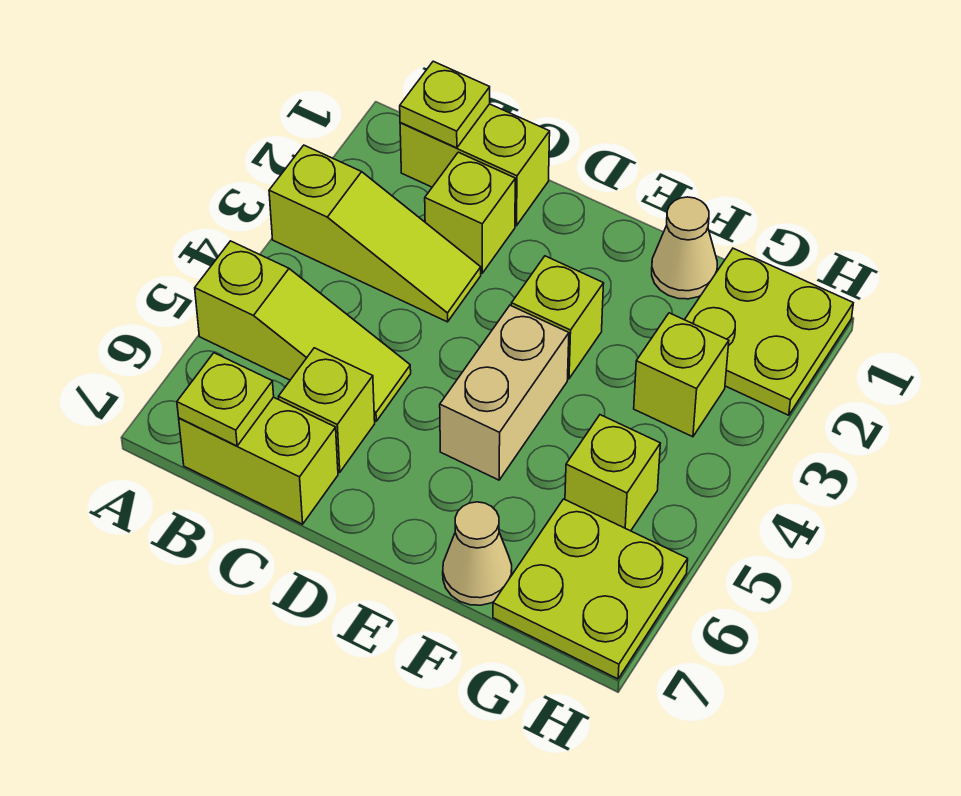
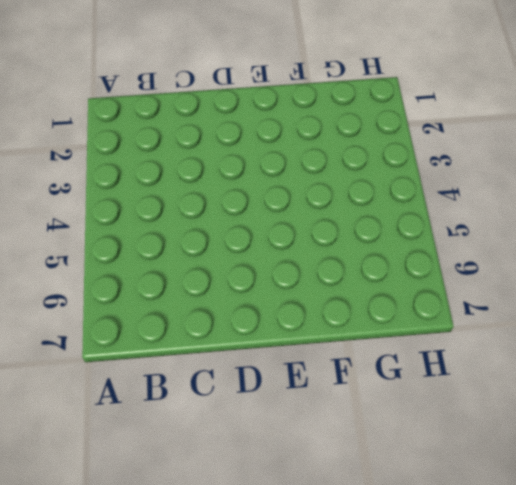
none -> lime slope A3:C3 level 1 top A
none -> lime slope A5:C5 level 1 top A
none -> lime brick B1:C1 level 1

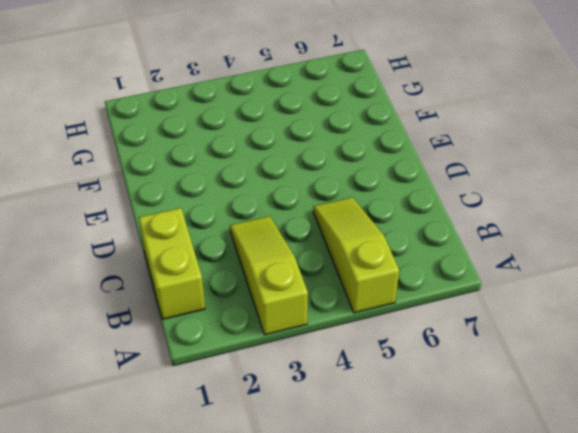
none -> lime brick B7:C7 level 1
none -> lime brick C2 level 1
none -> lime brick C6 level 1

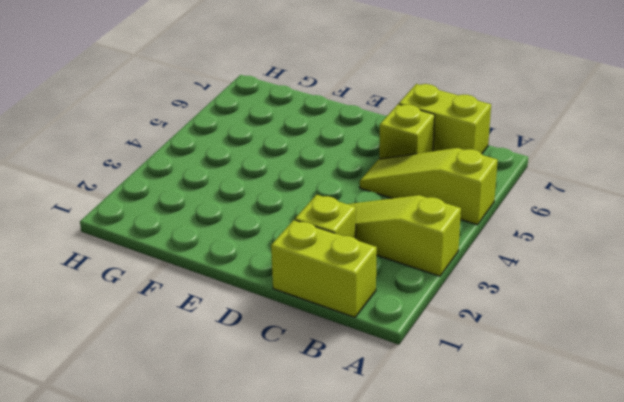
none -> lime brick E3 level 1
none -> tan brick E4:E5 level 1
none -> tan cone F1 level 1

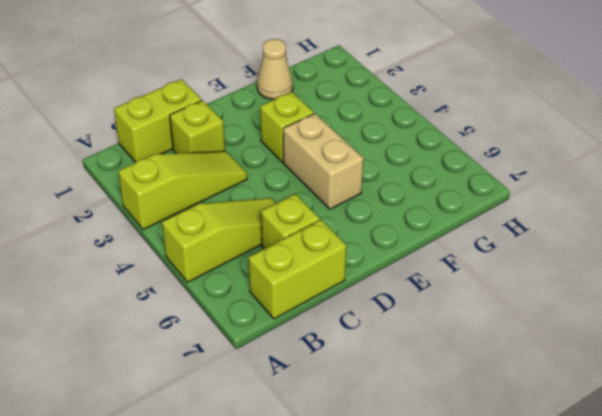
none -> tan cone F7 level 1
none -> lime plate G1:H2 level 1
none -> lime brick G3 level 1

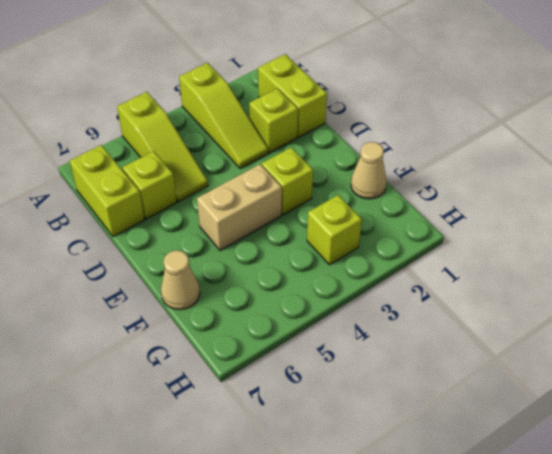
none -> lime plate G1:H2 level 1
none -> lime brick G5 level 1
none -> lime plate G6:H7 level 1

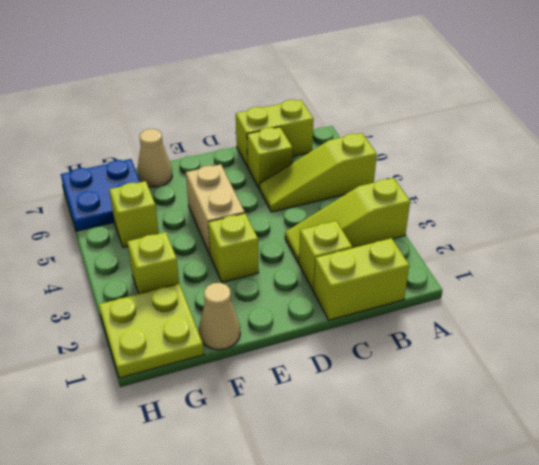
blue plate G6:H7 level 1 -> lime plate G6:H7 level 1
none -> lime plate B1 level 2
none -> lime plate B7 level 2

